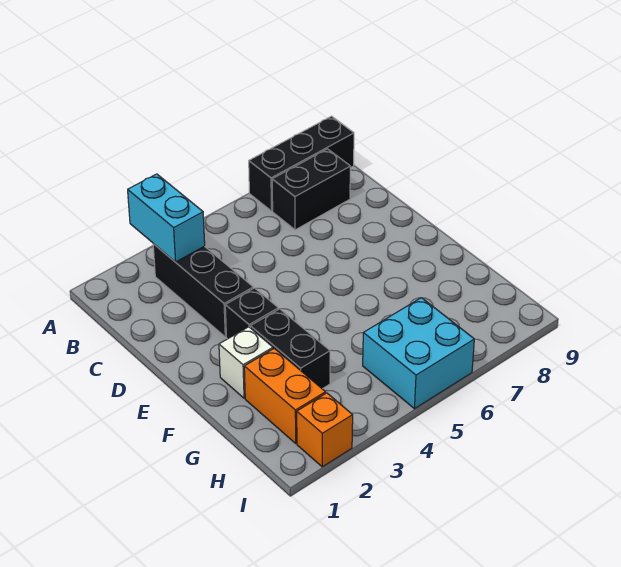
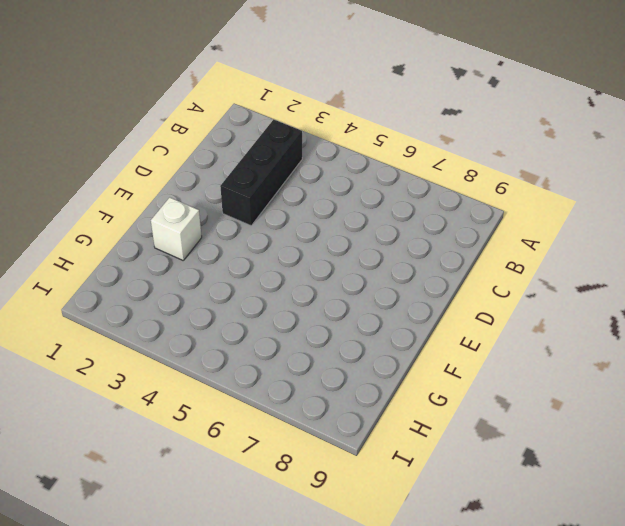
none -> black brick A7:A9 level 1
none -> black brick B7:B8 level 1

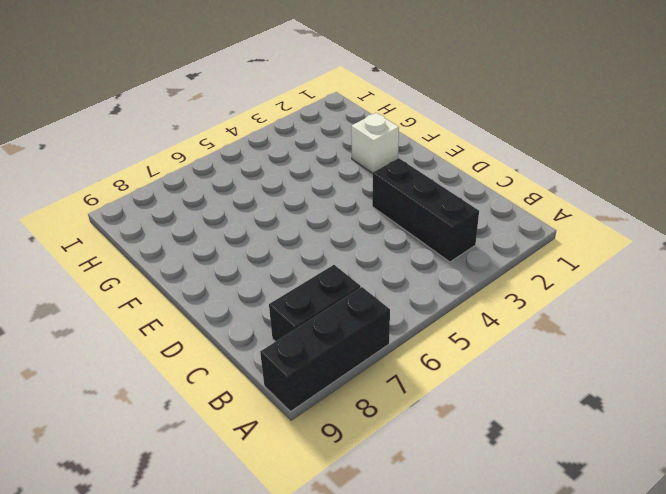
none -> black brick E3 level 1
none -> black brick F3:G3 level 1

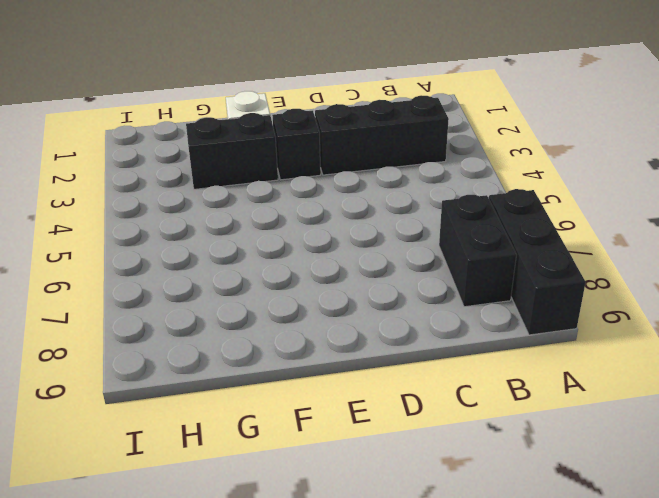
none -> orange brick G2:H2 level 1
none -> cyan brick H5:I6 level 1

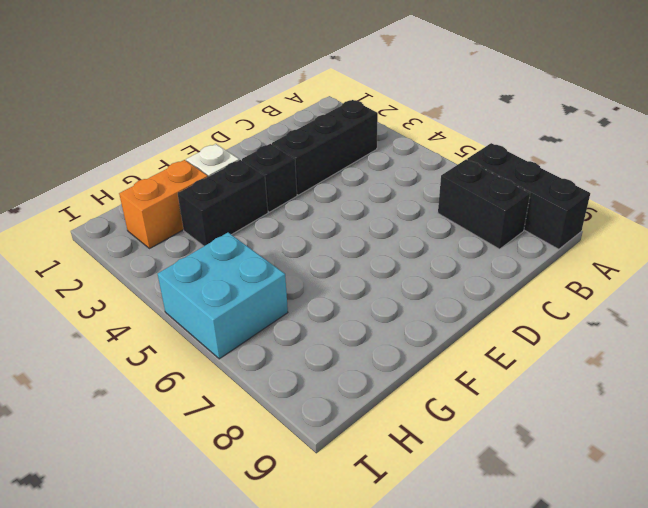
none -> orange brick I2 level 1
none -> cyan brick A3:B3 level 2

